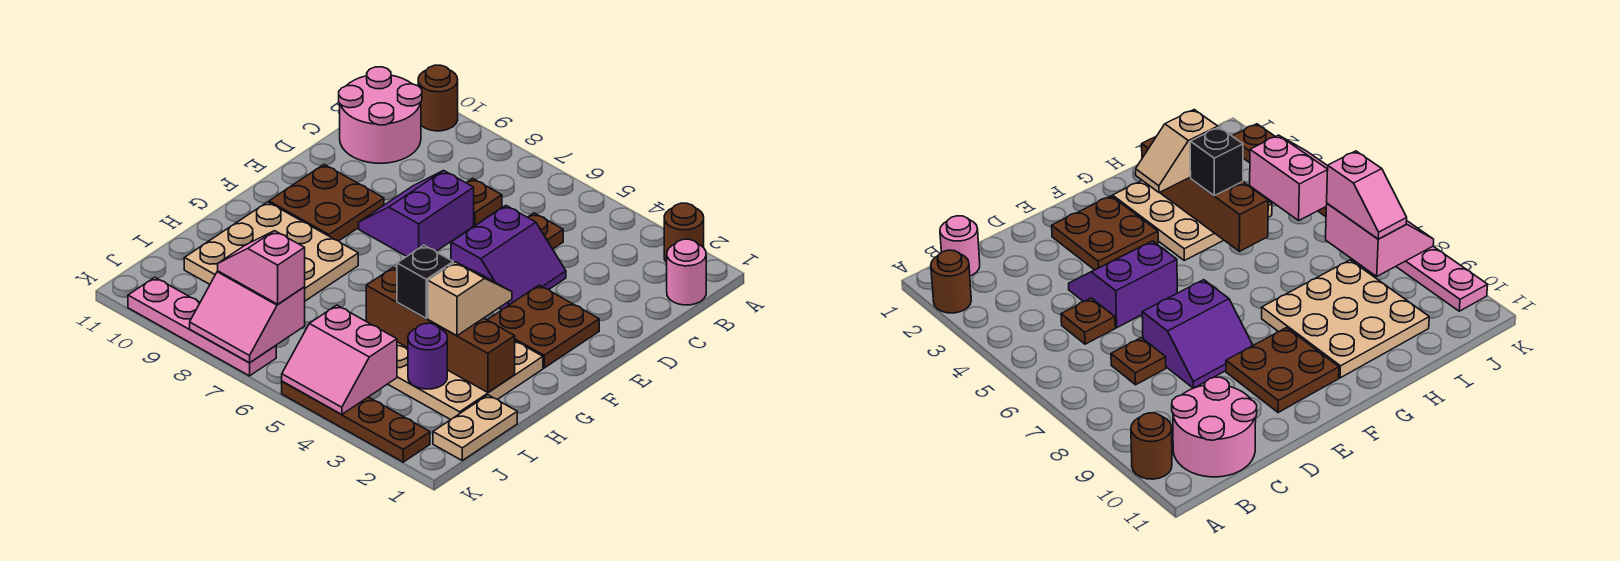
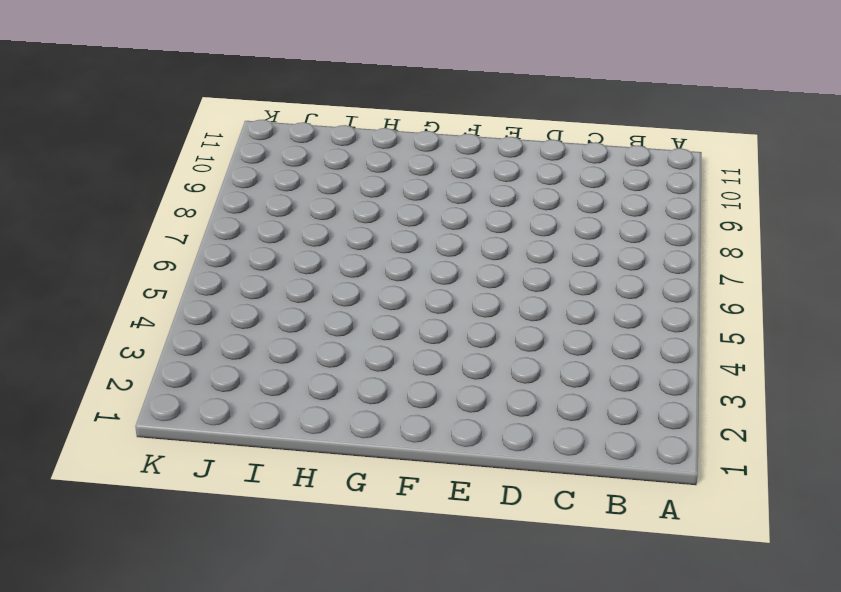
none -> brown round brick A2 level 1
none -> brown round brick A10 level 1
none -> pink round brick B1 level 1

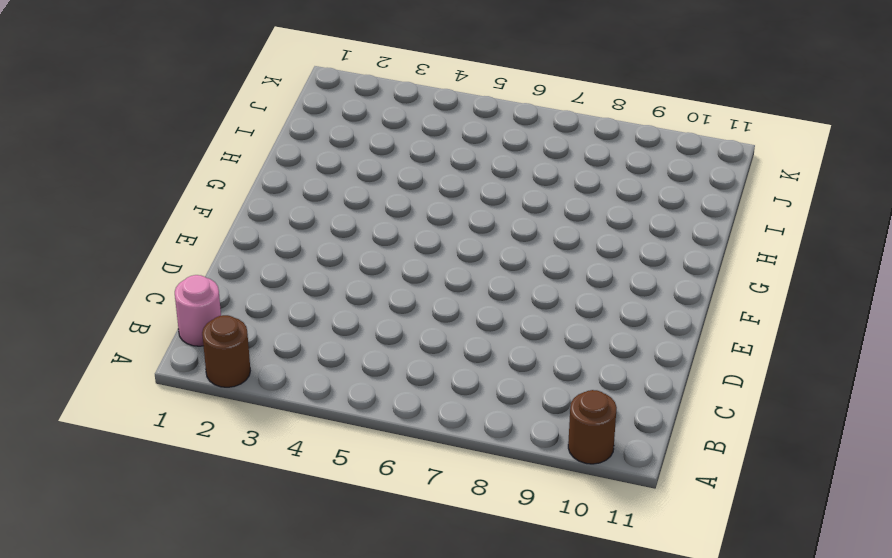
none -> pink round brick B10:C11 level 1
none -> brown plate C5 level 1
none -> brown plate C7 level 1

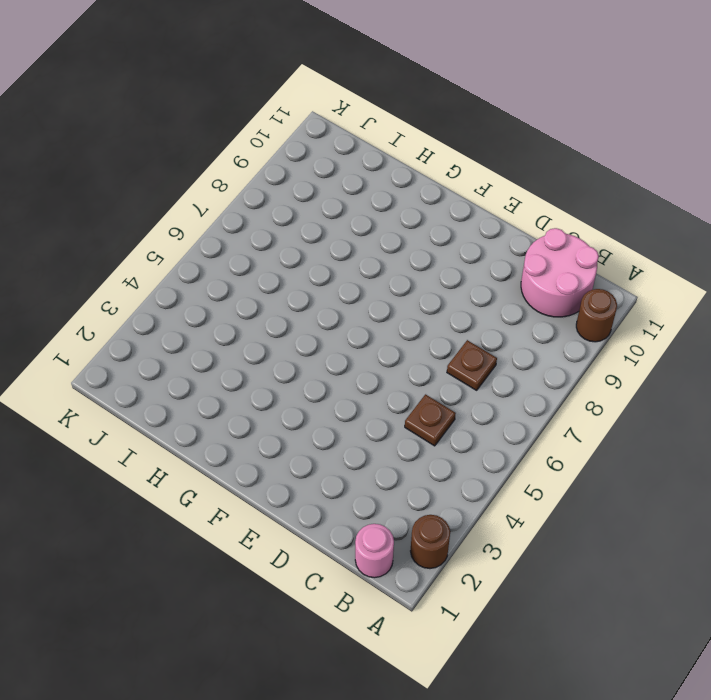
none -> purple slope D4:E5 level 1 top 5
none -> purple slope D7:E8 level 1 top 7
none -> brown plate E2:F3 level 1

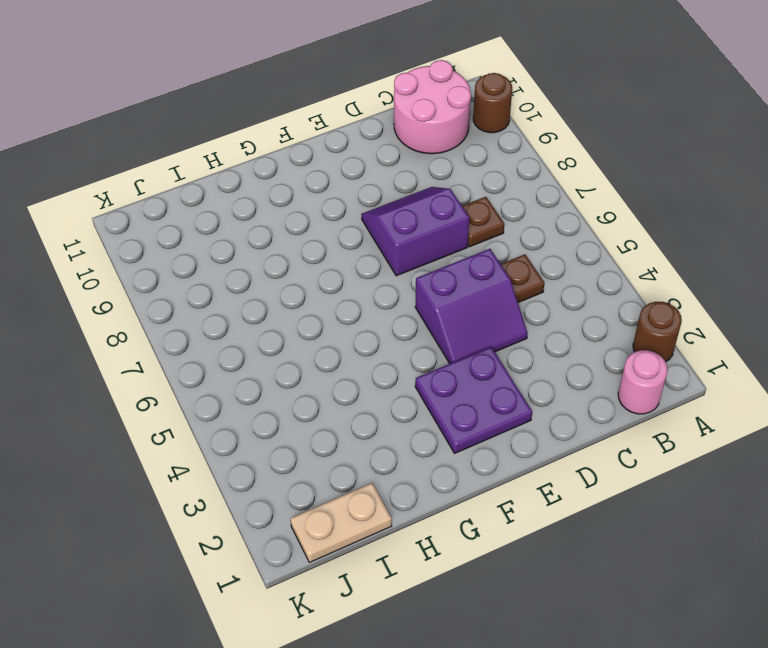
purple plate E2:F3 level 1 -> brown plate E2:F3 level 1
none -> brown plate E9:F10 level 1
none -> tan plate G2:I4 level 1
none -> tan plate G8:I10 level 1

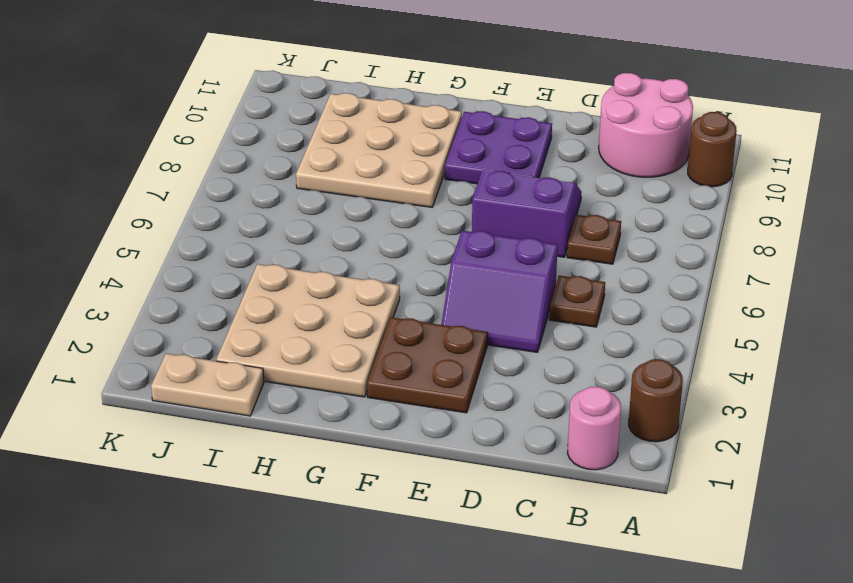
purple plate E9:F10 level 1 -> brown plate E9:F10 level 1
none -> brown plate K2:K5 level 1
none -> pink plate K7:K10 level 1
none -> brown brick H2:H5 level 2

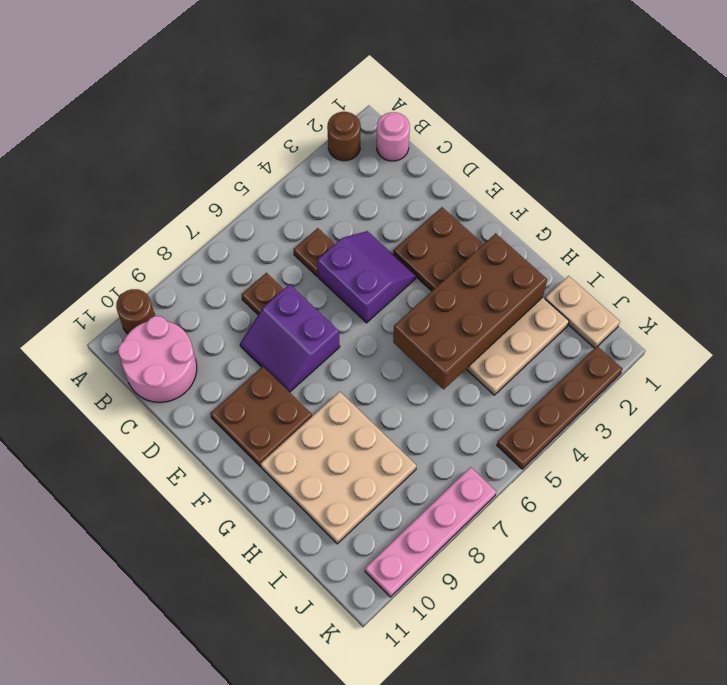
brown brick G2:H5 level 2 -> brown brick H2:H5 level 2
none -> purple round brick I3 level 2
none -> pink slope J4:K5 level 2 top J
none -> pink slope J7:K8 level 2 top J

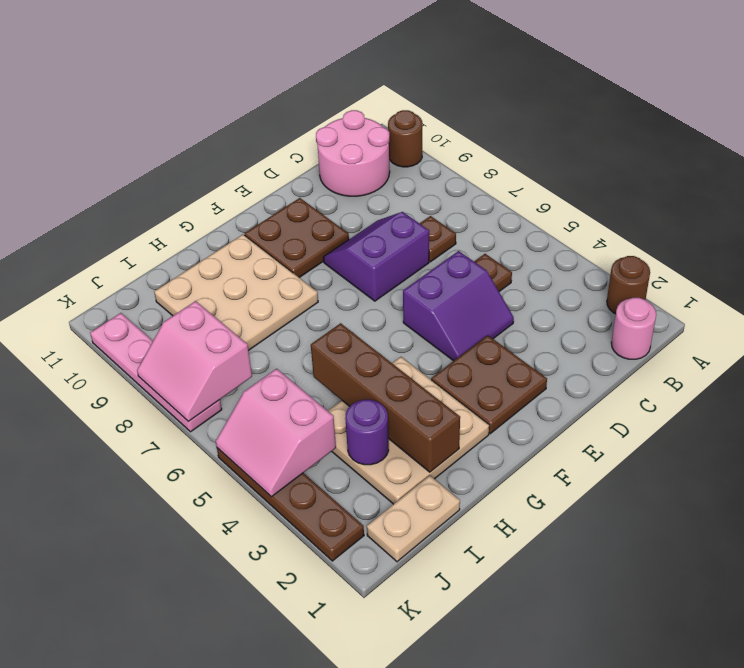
none -> tan slope G3:H3 level 3 top H
none -> black brick H4 level 3
none -> pink slope J7:J8 level 3 top 7

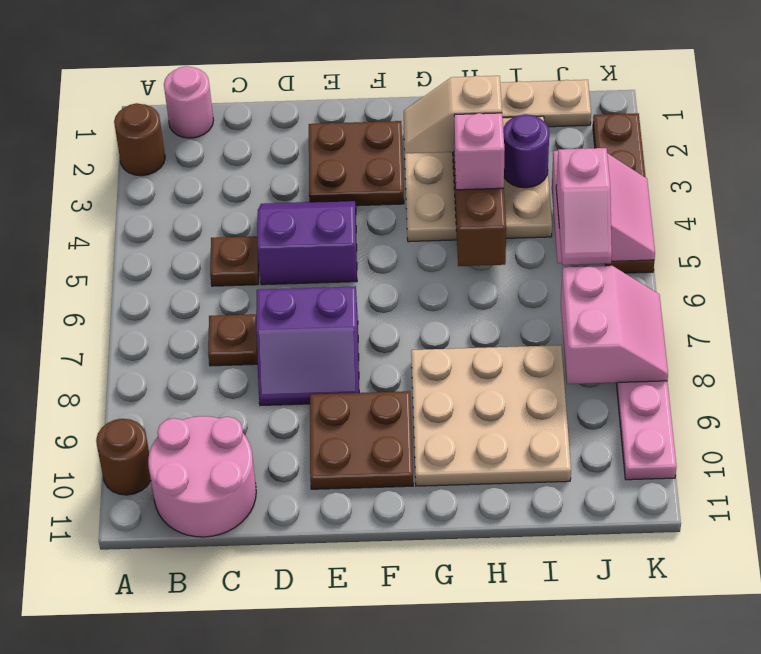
pink brick H4 level 3 -> black brick H4 level 3
pink slope J5:J6 level 3 top 5 -> pink slope J7:J8 level 3 top 7

